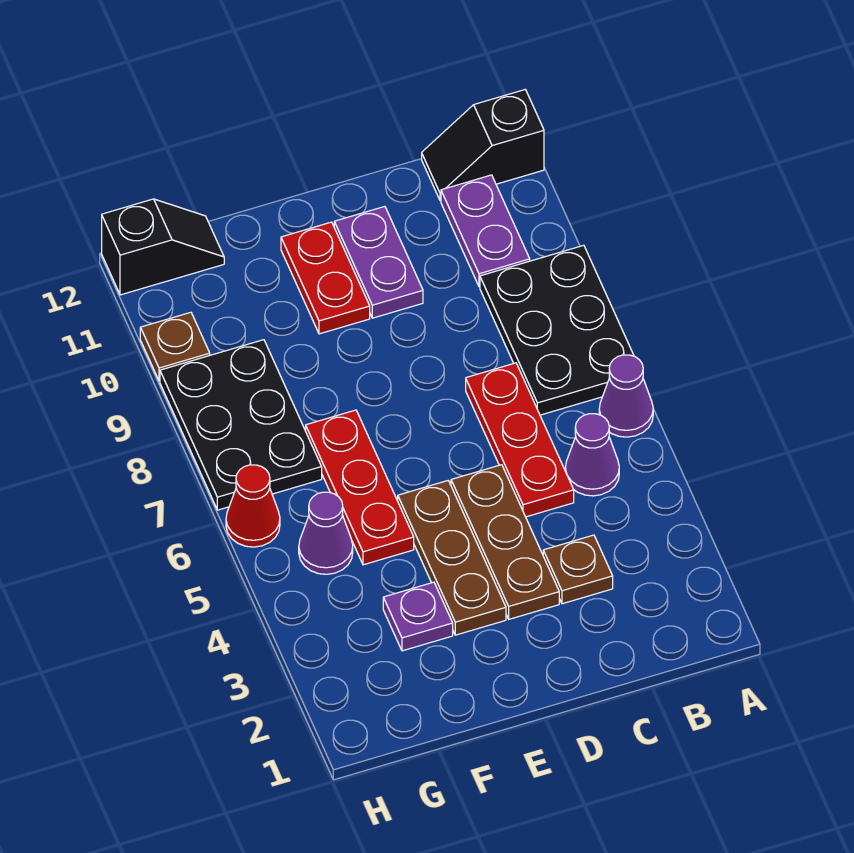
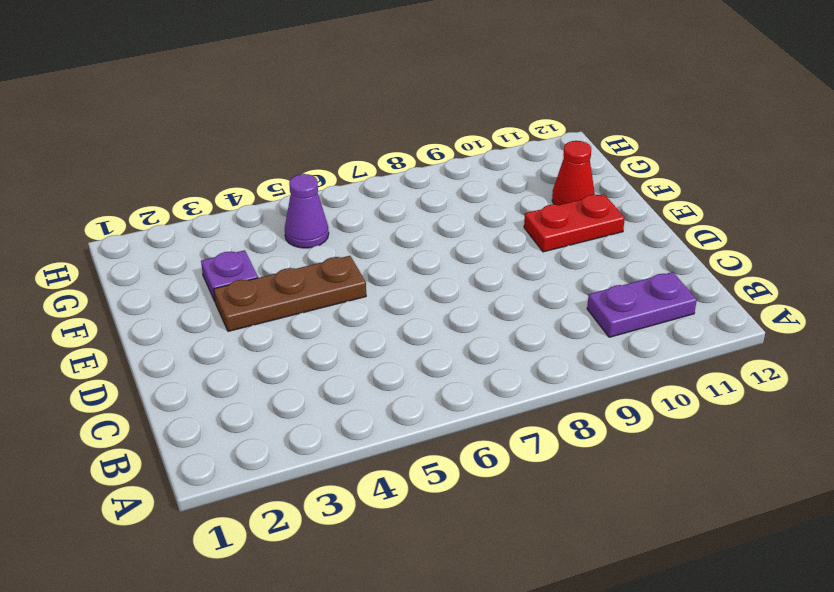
red cone F11 level 1 -> red cone H6 level 1
none -> purple cone A6 level 1
none -> black plate A7:B9 level 1
none -> black slope A12:B12 level 1 top A

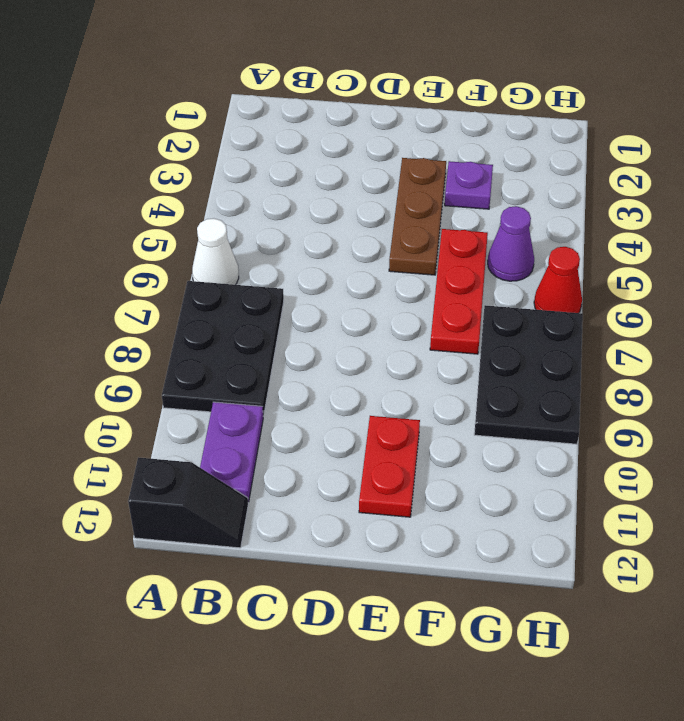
white cone A6 level 1 -> purple cone A6 level 1
none -> purple cone B5 level 1
none -> brown plate C3 level 1
none -> red plate C5:C7 level 1

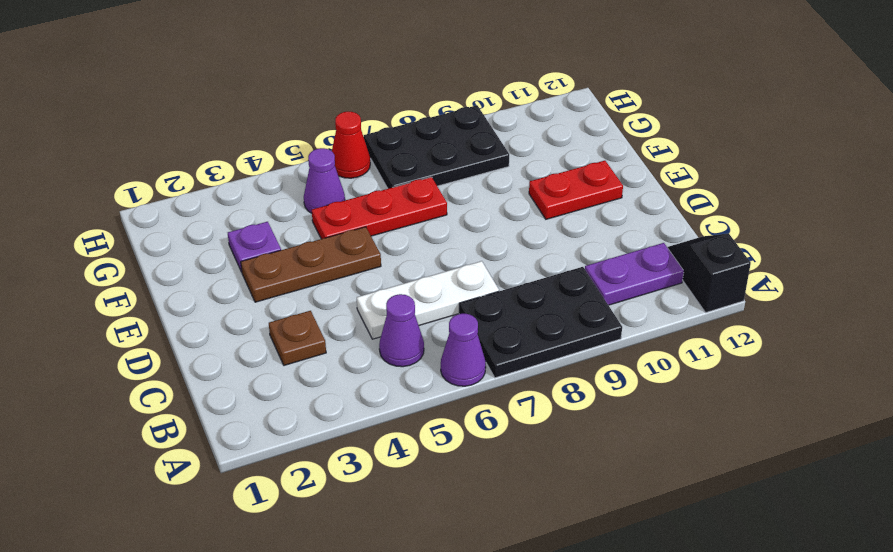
white plate C5:C7 level 1 -> red plate C5:C7 level 1
none -> brown plate D3:D5 level 1
none -> purple plate D10:D11 level 1
none -> black slope G12:H12 level 1 top H

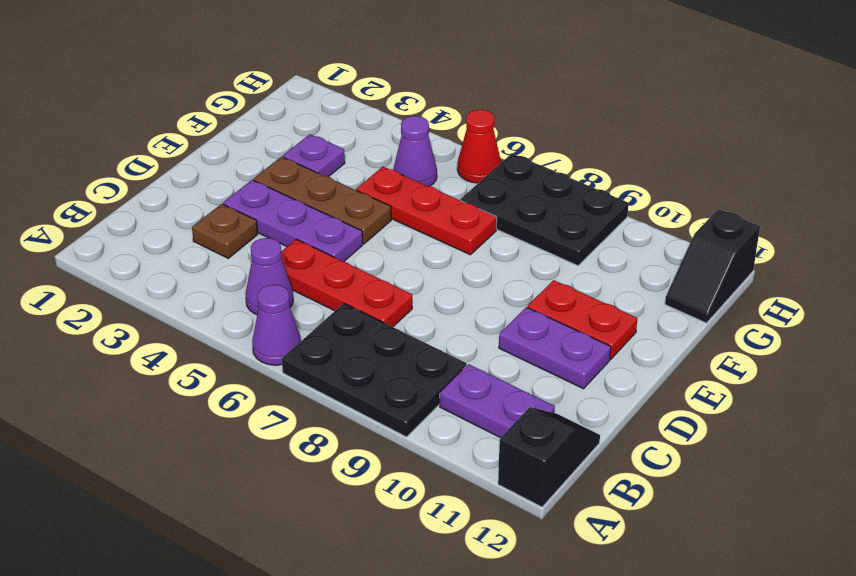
purple plate D3:D5 level 1 -> brown plate D3:D5 level 1
none -> brown plate H10 level 1

